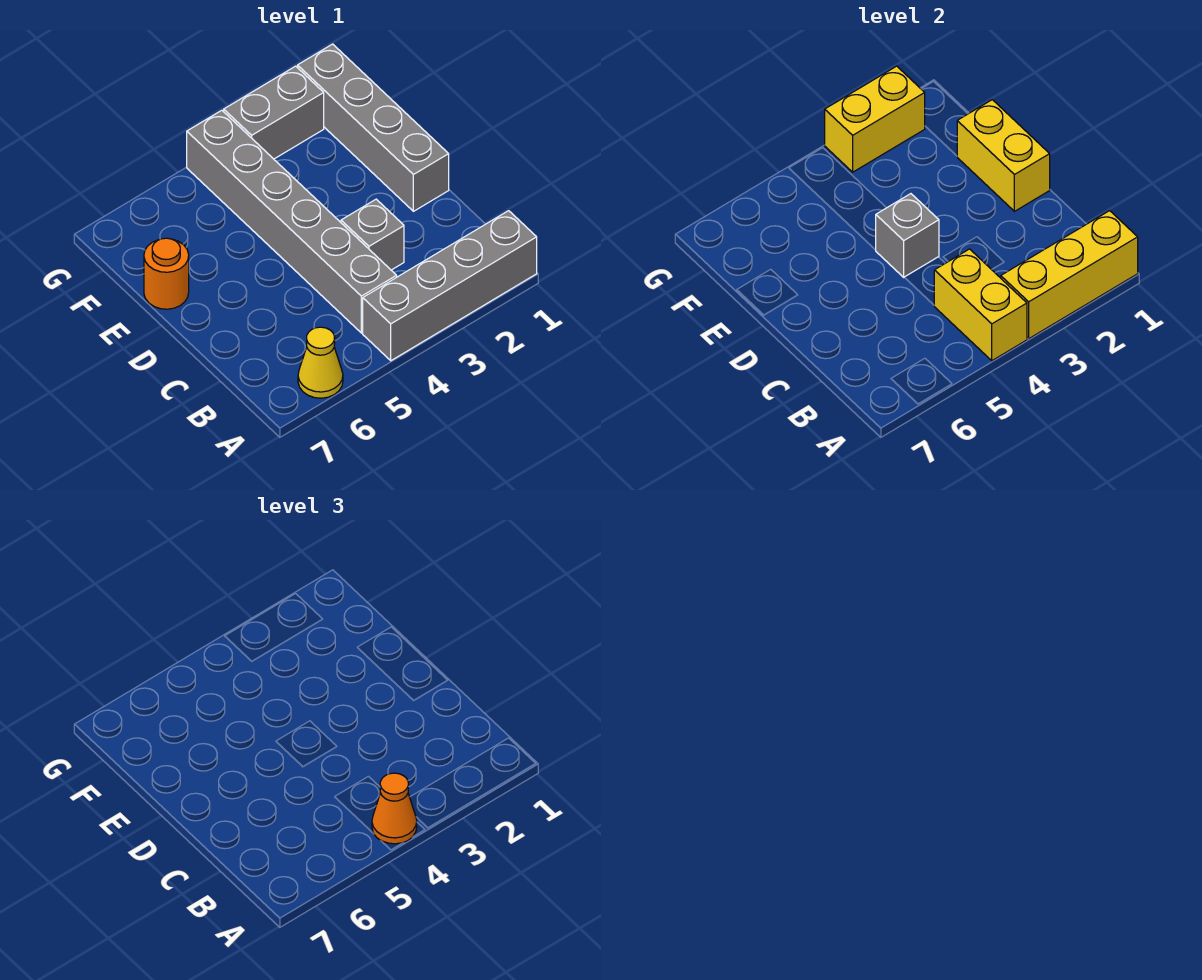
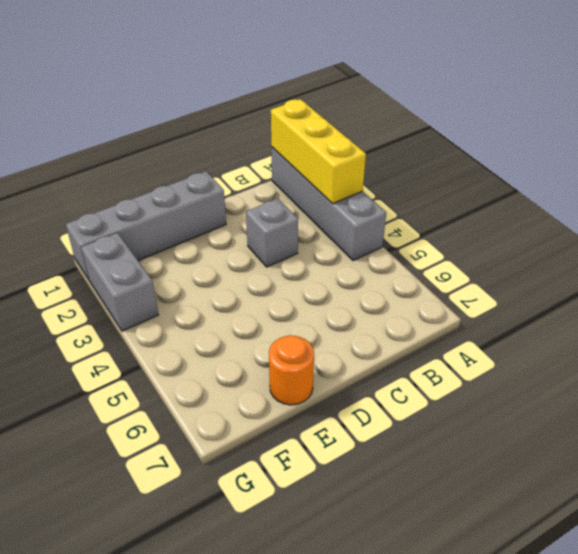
none -> yellow cone A6 level 1
none -> grey brick B4:G4 level 1
none -> yellow brick A4:B4 level 2

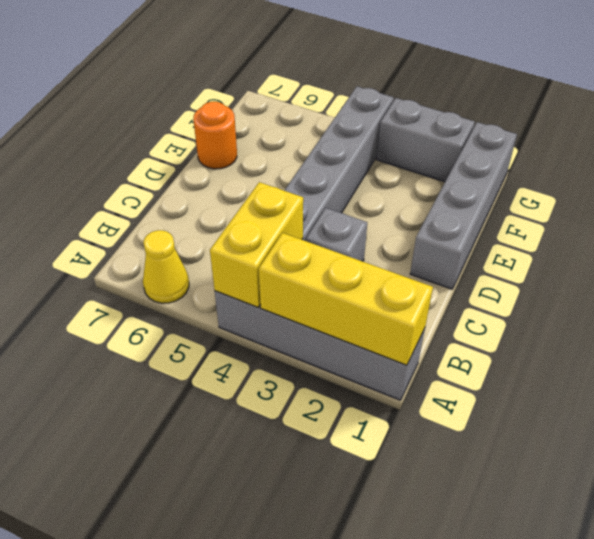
none -> yellow brick D1:E1 level 2
none -> grey brick D4 level 2
none -> yellow brick G2:G3 level 2

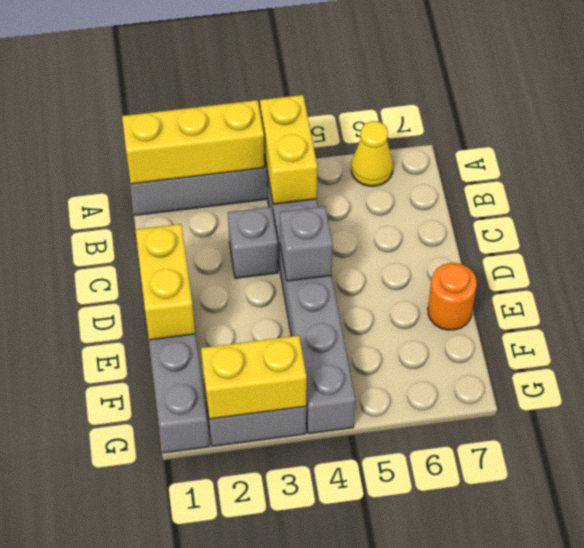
none -> orange cone A4 level 3

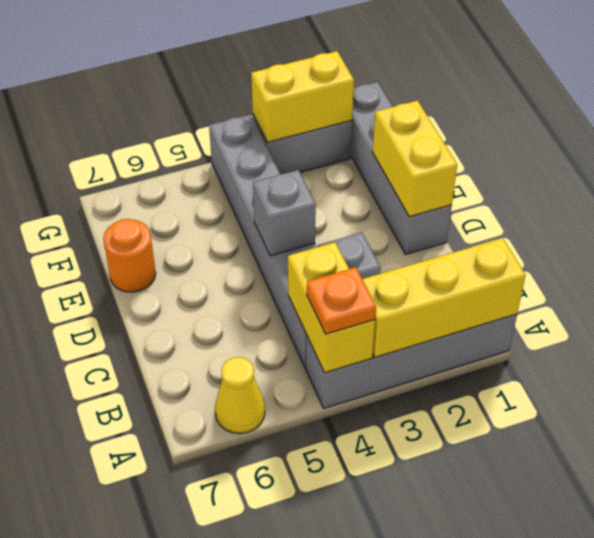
orange plate A4 level 3 -> orange cone A4 level 3

